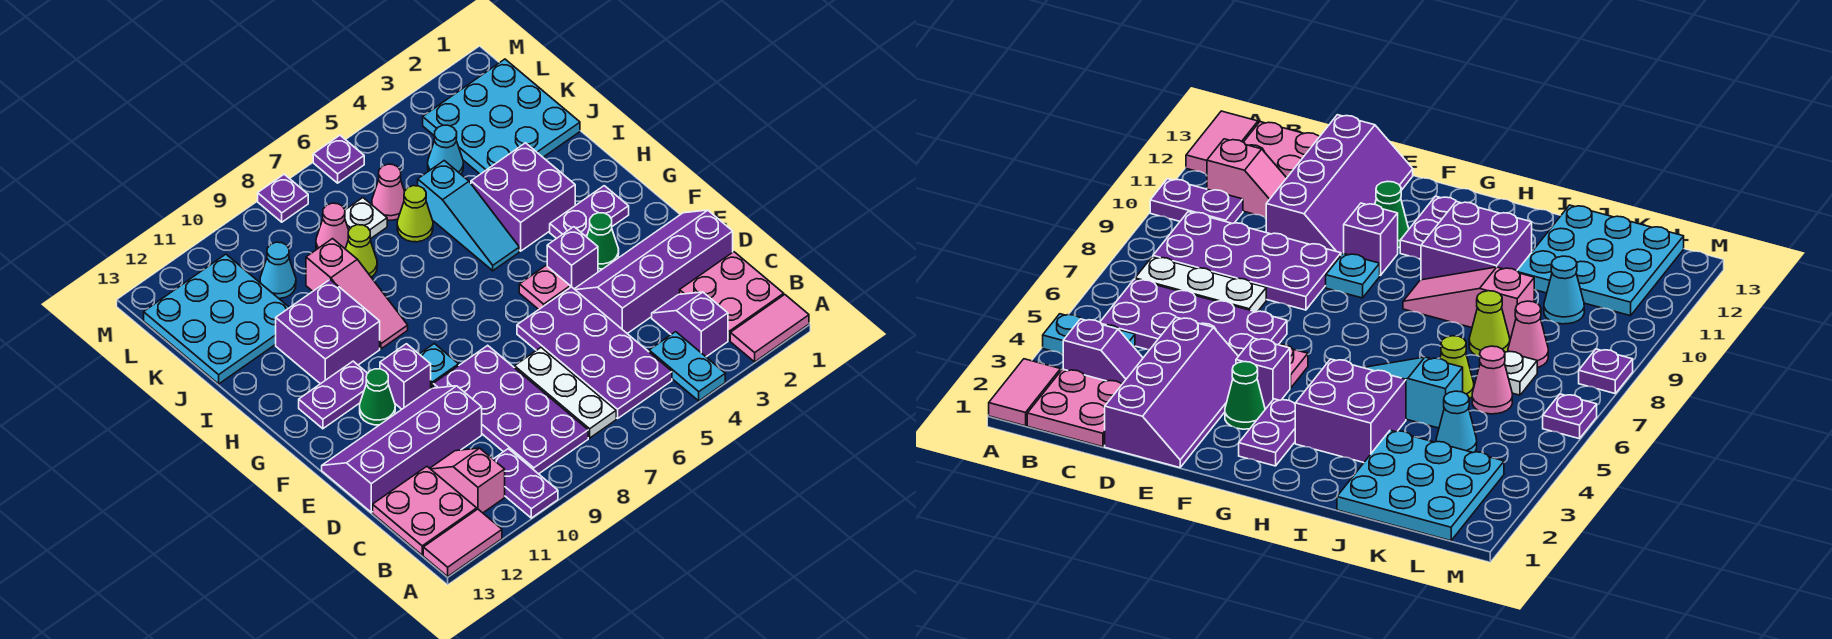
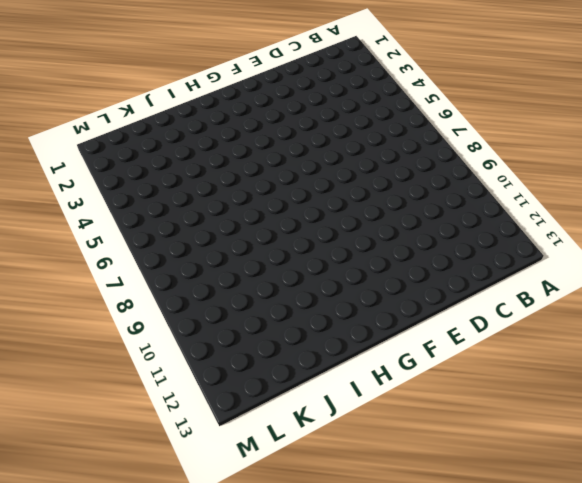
none -> pink tile A1:A2 level 1
none -> cyan plate A4:B4 level 1
none -> purple plate A10:B10 level 1
none -> pink tile A12:A13 level 1

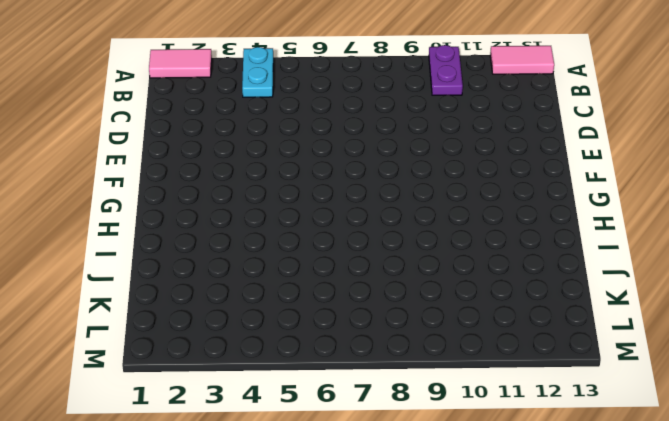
none -> pink plate B1:C2 level 1
none -> purple slope B3:C3 level 1 top B
none -> purple plate B5:E6 level 1
none -> white plate B7:D7 level 1

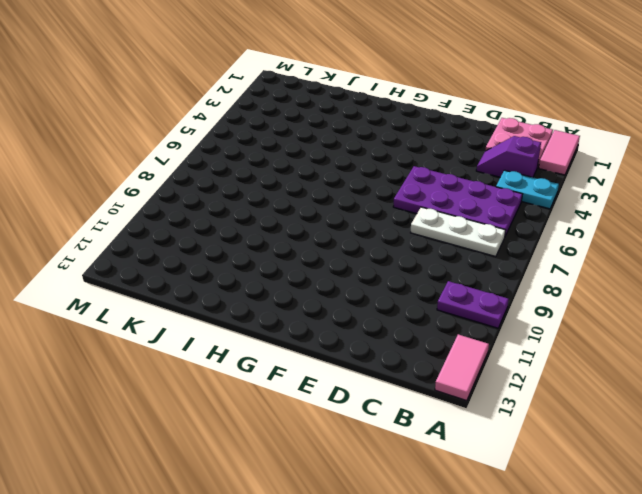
none -> purple plate B8:E9 level 1
none -> pink slope B11:C11 level 1 top B
none -> pink plate B12:C13 level 1
none -> purple slope D1:E4 level 1 top D

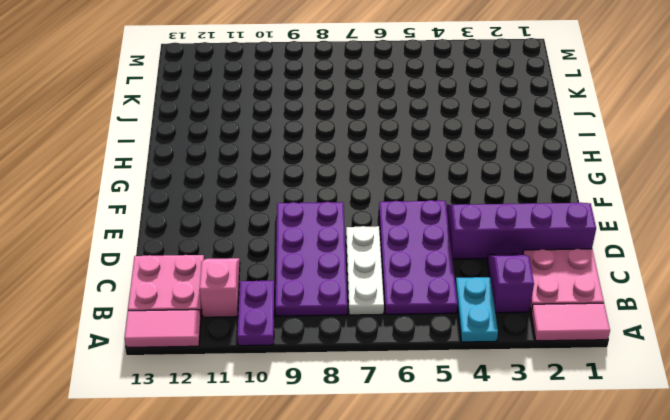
none -> purple slope D10:E13 level 1 top D
none -> green cone F3 level 1
none -> purple brick F4 level 1
none -> pink plate F5 level 1

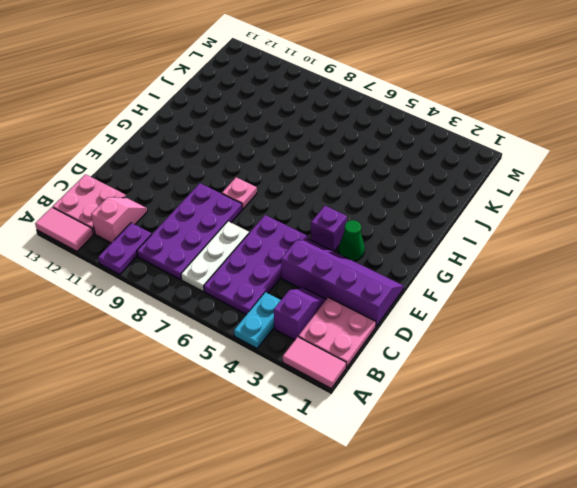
pink plate F8 level 1 -> pink plate F5 level 1
none -> purple slope D10:E13 level 1 top D
none -> cyan plate F9 level 1
none -> purple brick F10 level 1
none -> green cone F11 level 1

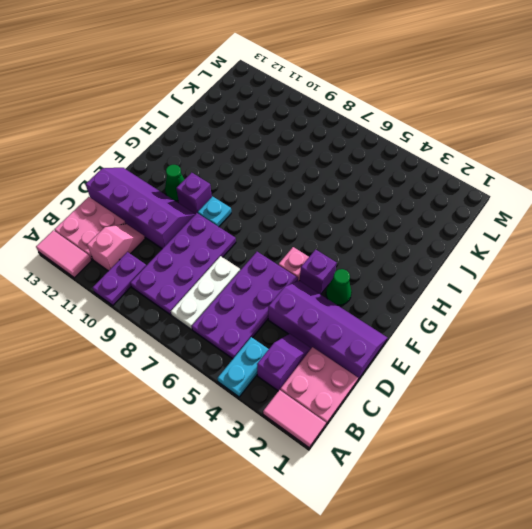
none -> purple plate G2:G3 level 1
none -> purple plate G11:G12 level 1
none -> purple brick H3:I4 level 1
none -> cyan slope H5:J5 level 1 top J

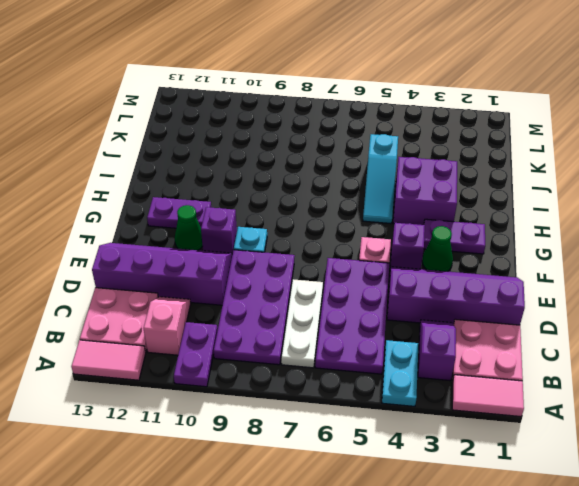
none -> pink slope H9:J9 level 1 top J
none -> purple brick H10:I11 level 1
none -> cyan plate J1:L3 level 1
none -> lime cone J6 level 1

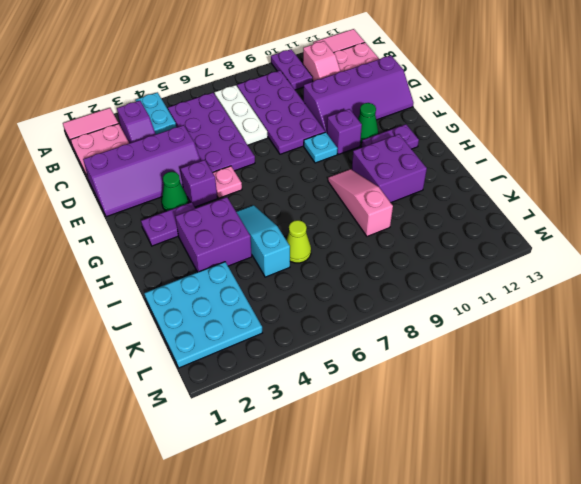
none -> lime cone J8 level 1
none -> cyan plate J11:L13 level 1
none -> cyan cone K4 level 1
none -> pink cone K6 level 1

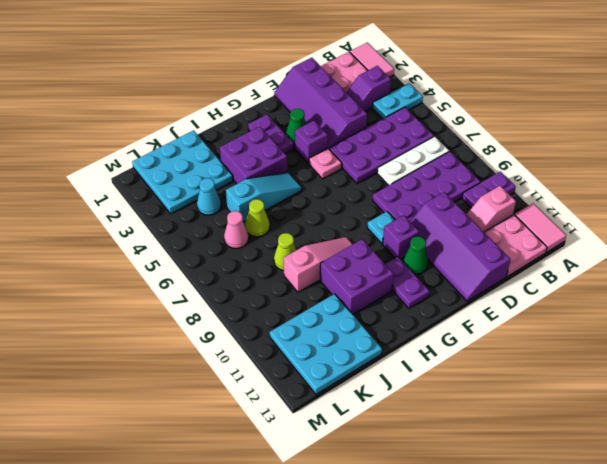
none -> white plate K7 level 1
none -> pink cone K8 level 1
none -> cyan cone K10 level 1
none -> purple plate M6 level 1

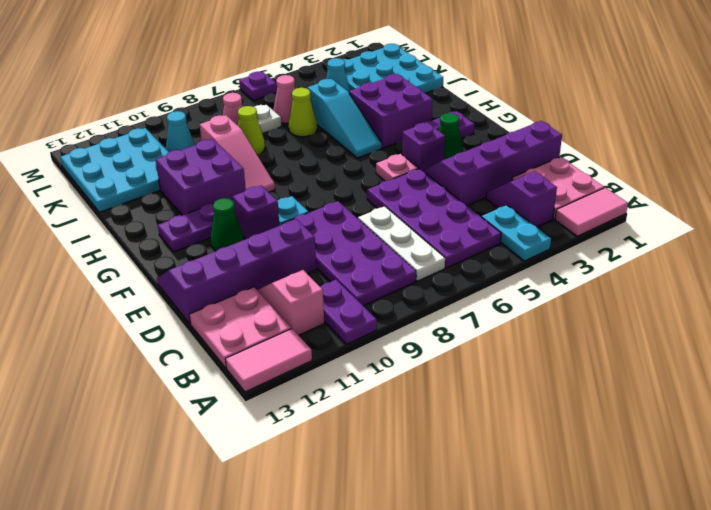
none -> purple plate M8 level 1

